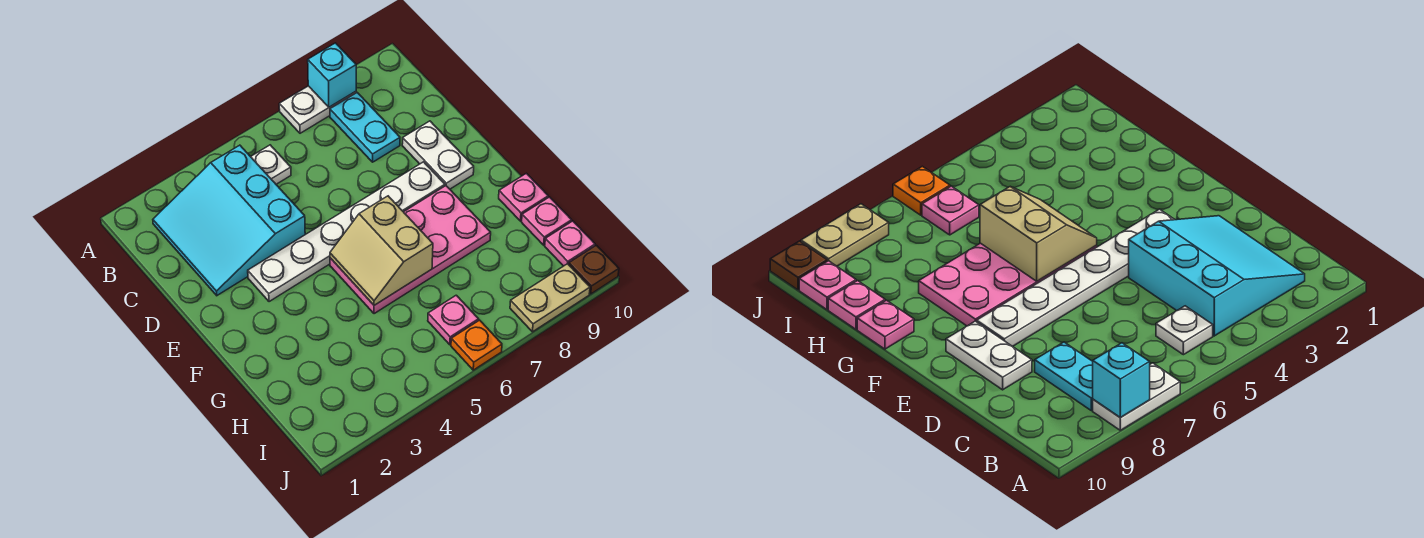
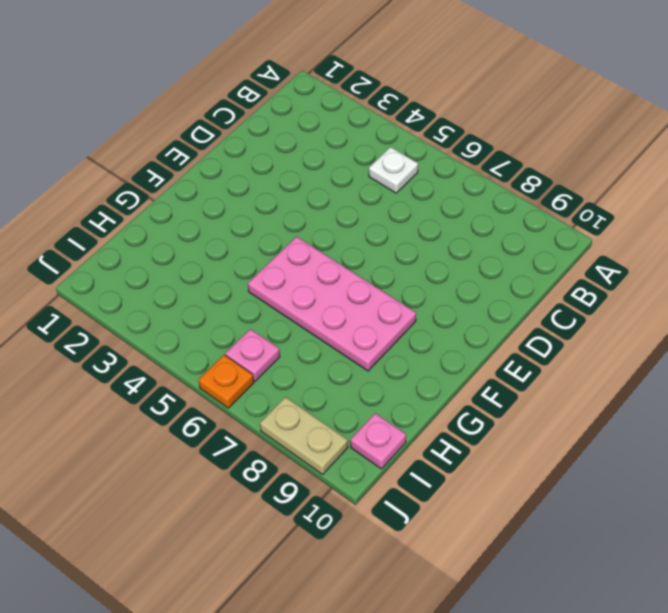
none -> white plate A7:A8 level 1
none -> cyan slope B2:D4 level 1 top 4
none -> cyan plate B8:C8 level 1

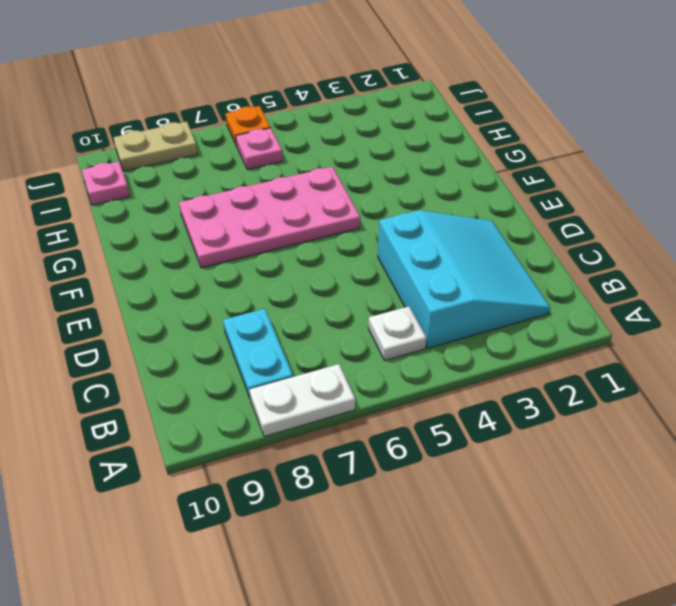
none -> white plate D9:E9 level 1
none -> white plate E3:E8 level 1
none -> pink plate G10 level 1

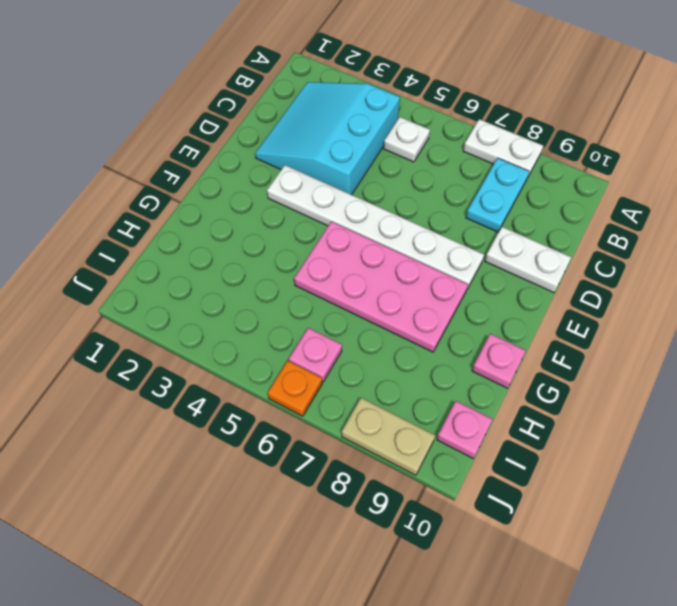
white plate D9:D10 level 1 -> white plate D9:E9 level 1
none -> pink plate H10 level 1
none -> brown plate J10 level 1
none -> cyan brick A8 level 2

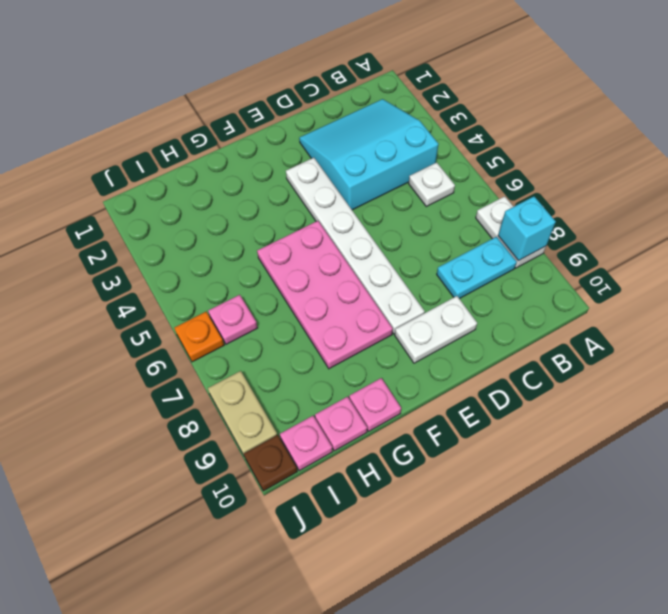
none -> tan slope F5:G6 level 2 top 6

